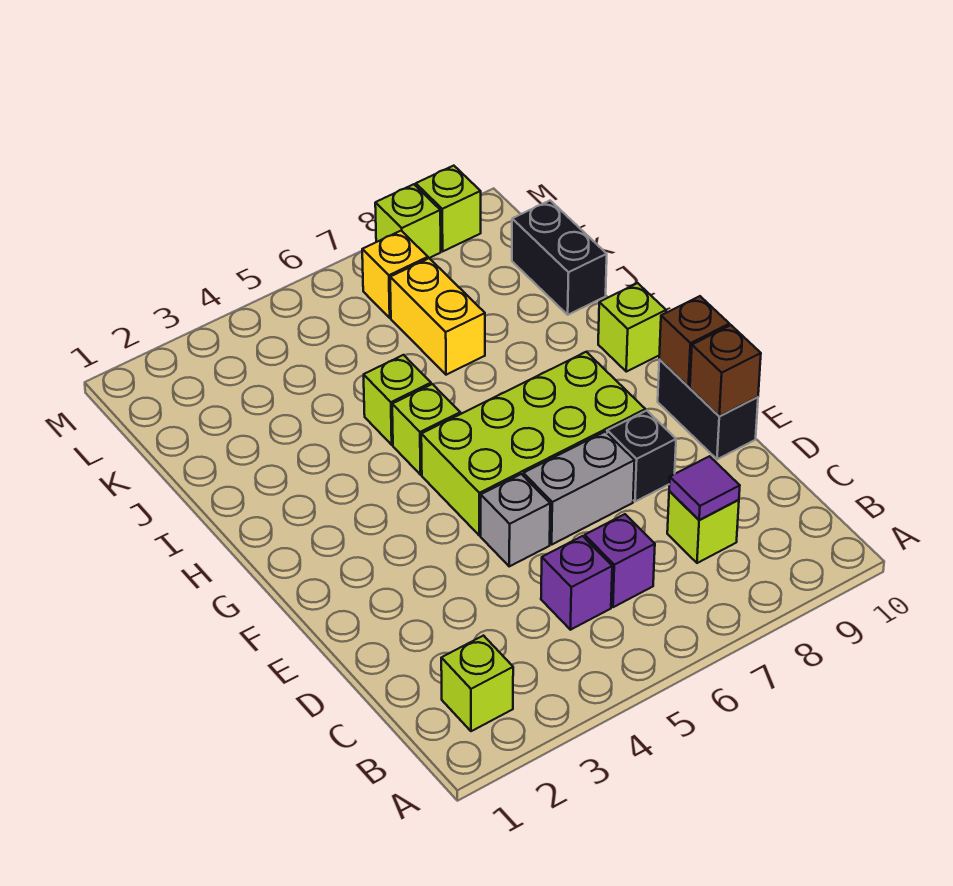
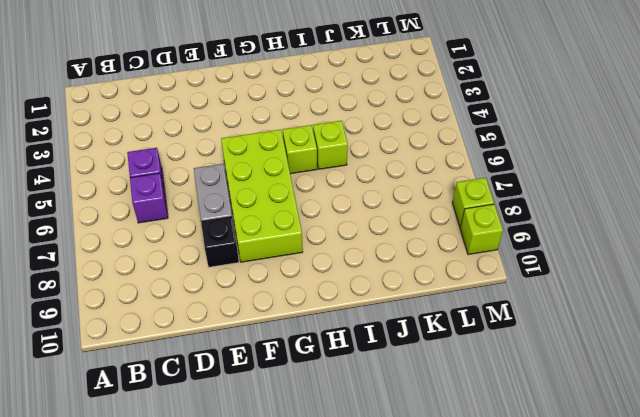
none -> lime brick B2 level 1
none -> lime brick C8 level 1
none -> grey brick E5 level 1

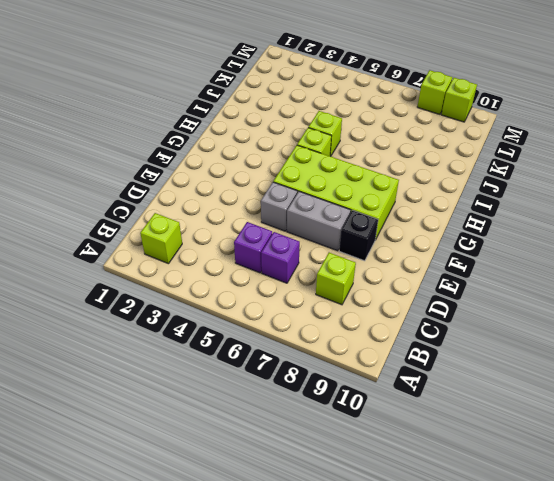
none -> black brick E10:F10 level 1
none -> lime brick H10 level 1
none -> yellow brick J7:K7 level 1

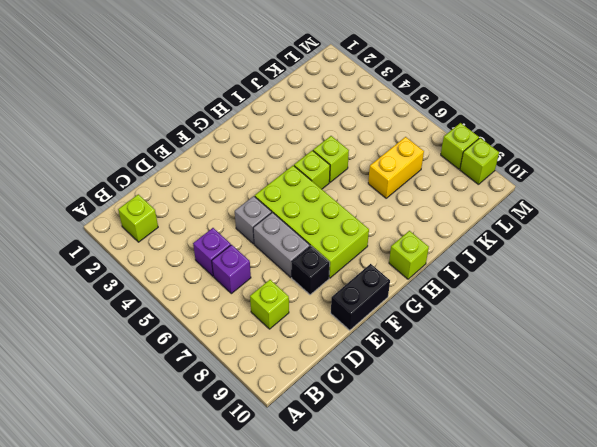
none -> black brick J10:K10 level 1
none -> yellow brick L7 level 1
none -> purple tile C8 level 2

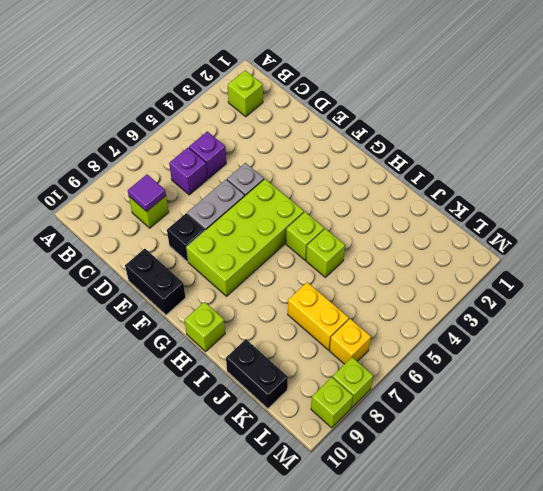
none -> brown brick E10 level 2
none -> brown brick F10 level 2

